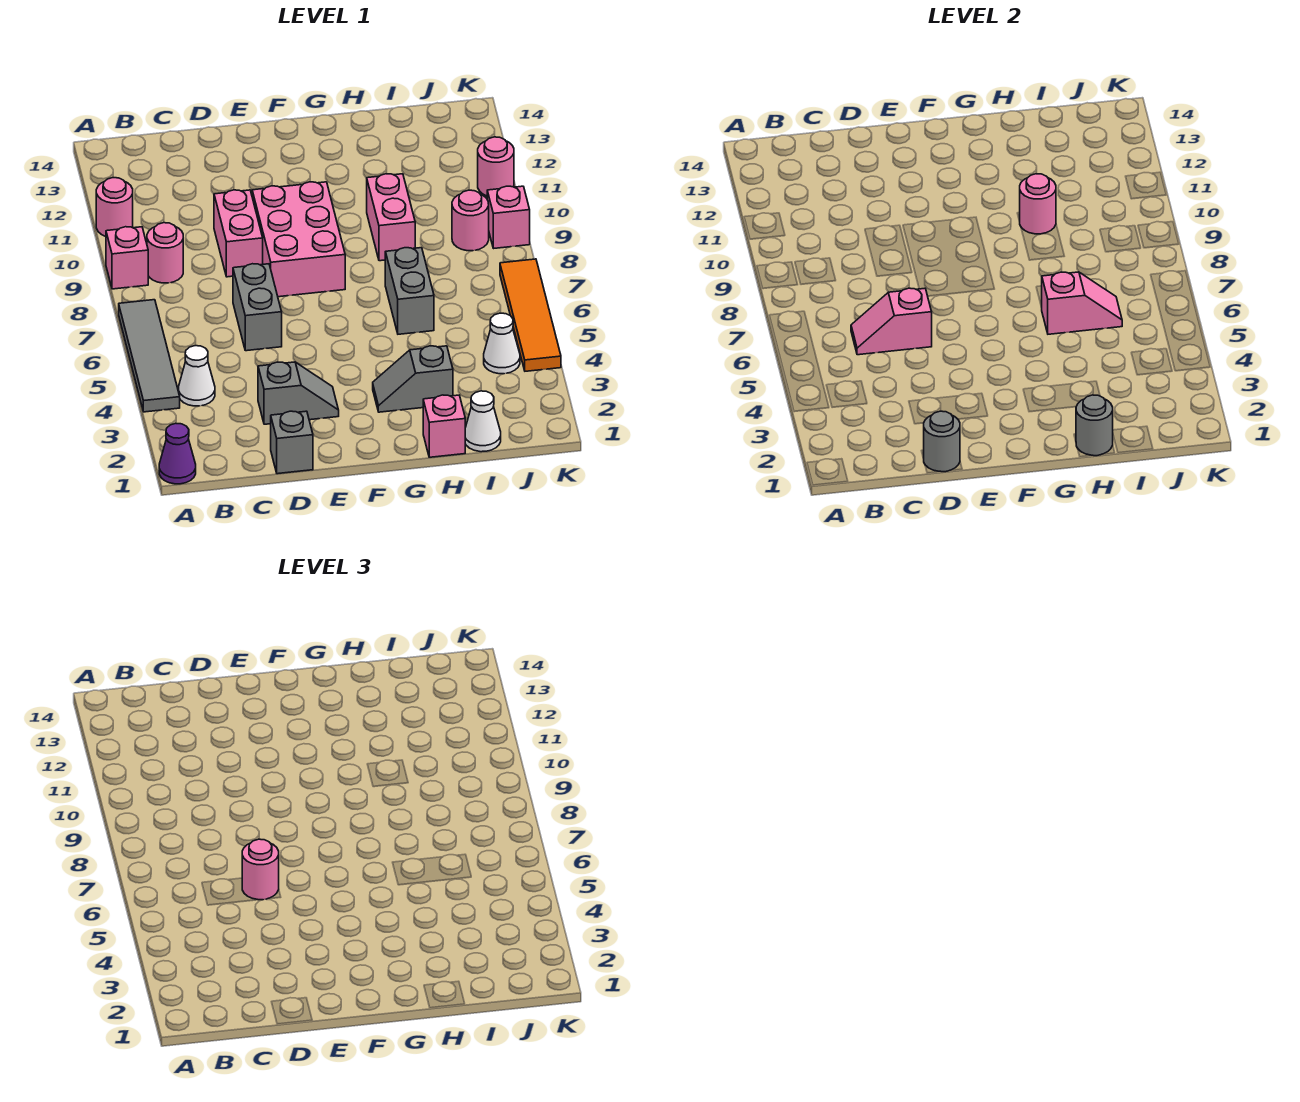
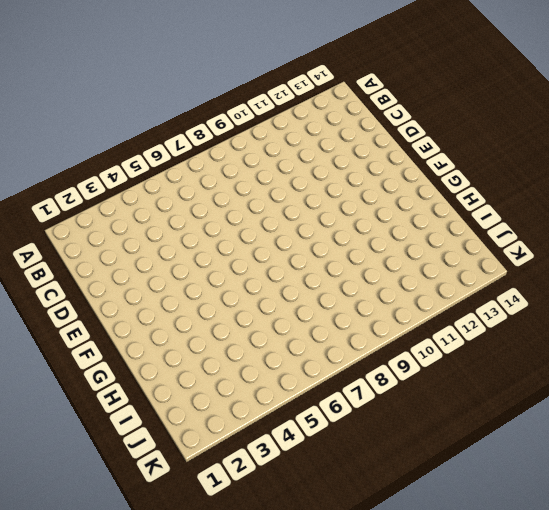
none -> purple cone A1 level 1
none -> grey tile A4:A7 level 1
none -> pink brick A9 level 1

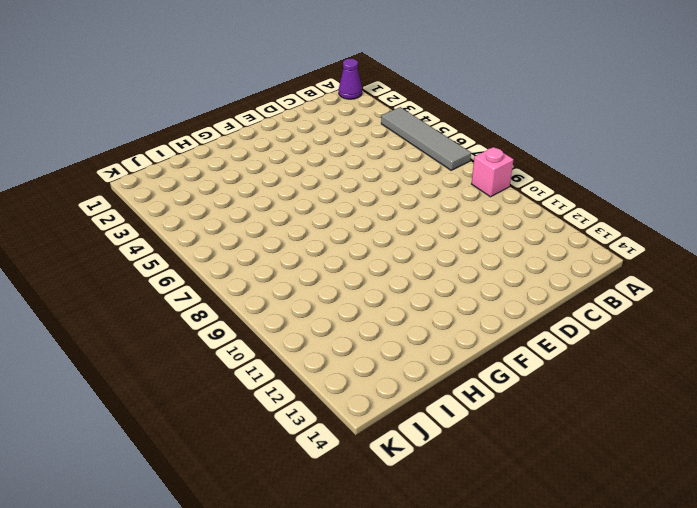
none -> pink round brick A11 level 1
none -> white cone B4 level 1
none -> pink round brick B9 level 1

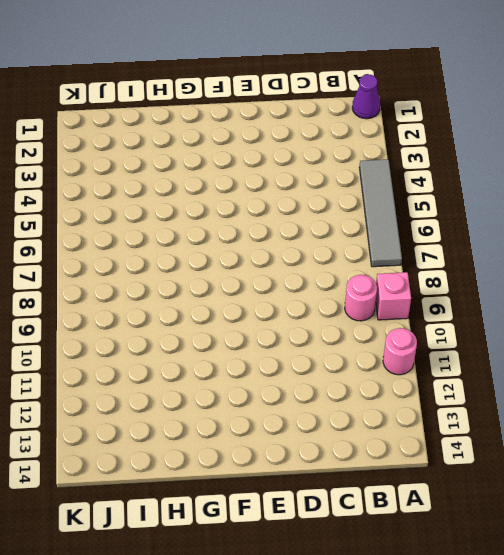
none -> white cone B4 level 1
none -> grey brick D1 level 1
none -> grey slope D3:E3 level 1 top D

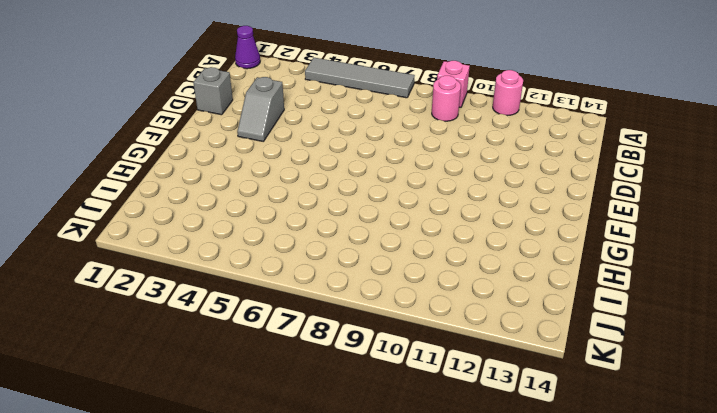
none -> white cone B4 level 1
none -> grey brick D6:D7 level 1
none -> pink brick D9:D10 level 1

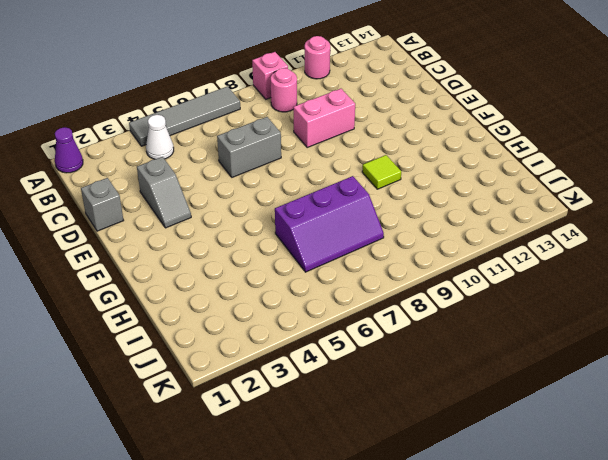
lime tile G10 level 1 -> none
purple slope H6:I8 level 1 top H -> grey brick H6:H7 level 1
none -> pink brick E8:F10 level 1
none -> grey slope G3:H3 level 1 top H
none -> pink brick H1 level 1

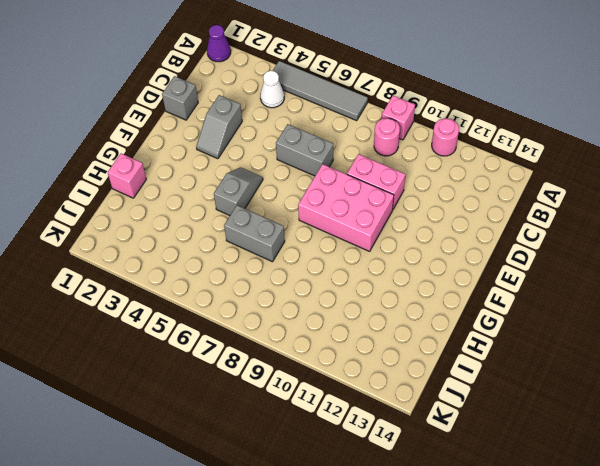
grey slope F5:G5 level 1 top G -> grey slope G3:H3 level 1 top H
none -> pink brick H9:H10 level 1
none -> white cone I1 level 1
none -> white cone J4 level 1

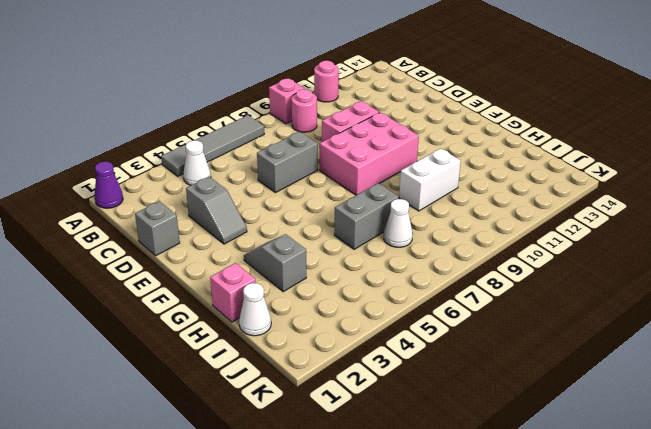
white brick H9:H10 level 1 -> pink brick H9:H10 level 1
white cone I7 level 1 -> white cone J4 level 1
none -> pink round brick J9 level 1
none -> orange tile K4:K7 level 1
none -> pink brick K9 level 1

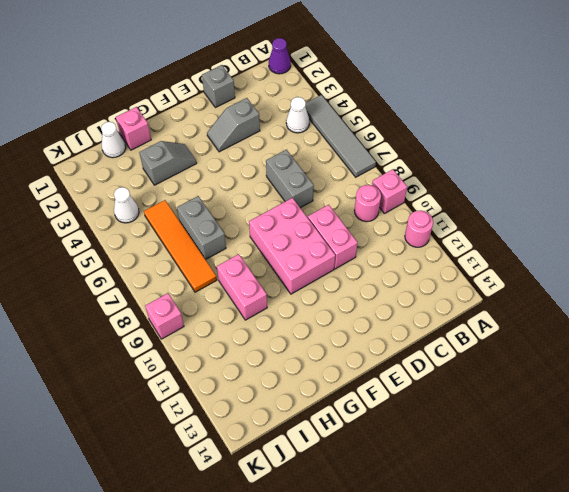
orange tile I5:I8 level 1 -> orange tile K4:K7 level 1
none -> pink round brick J9 level 1
none -> pink round brick K11 level 1
none -> pink slope C6:D6 level 2 top D

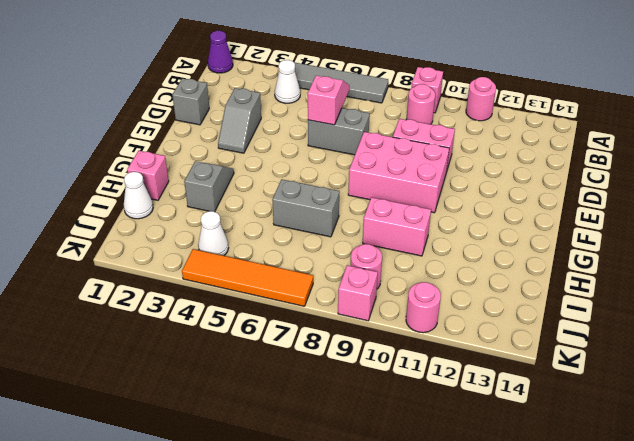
none -> grey round brick D1 level 2
none -> grey round brick H1 level 2
none -> pink slope H6:I6 level 2 top H

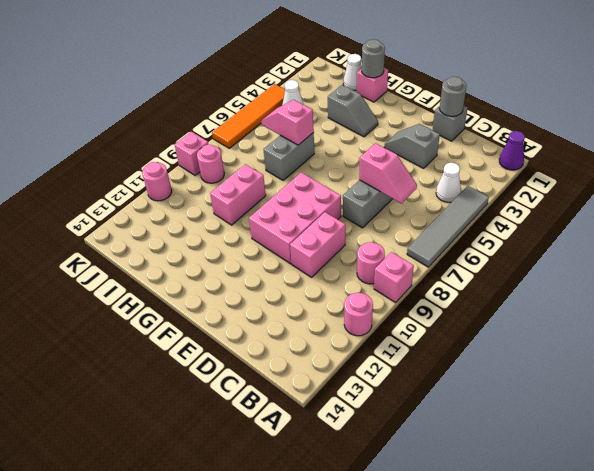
none -> pink round brick H10 level 2
none -> pink round brick D6 level 3

